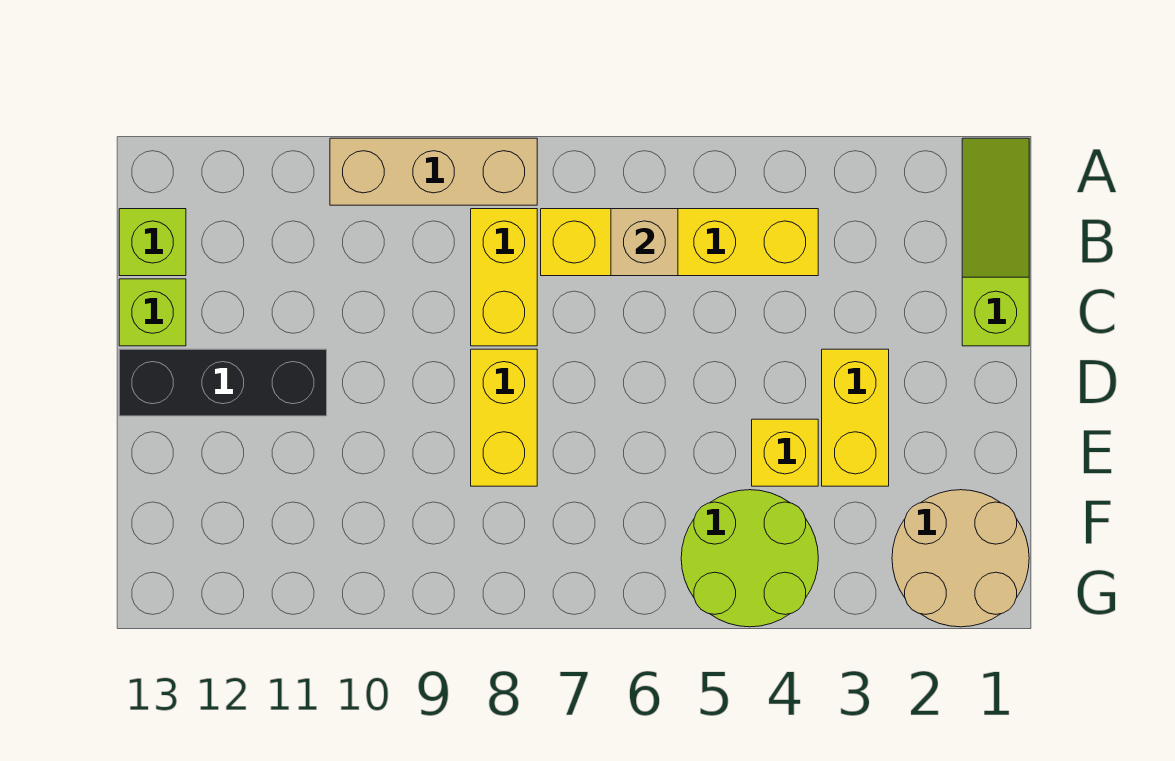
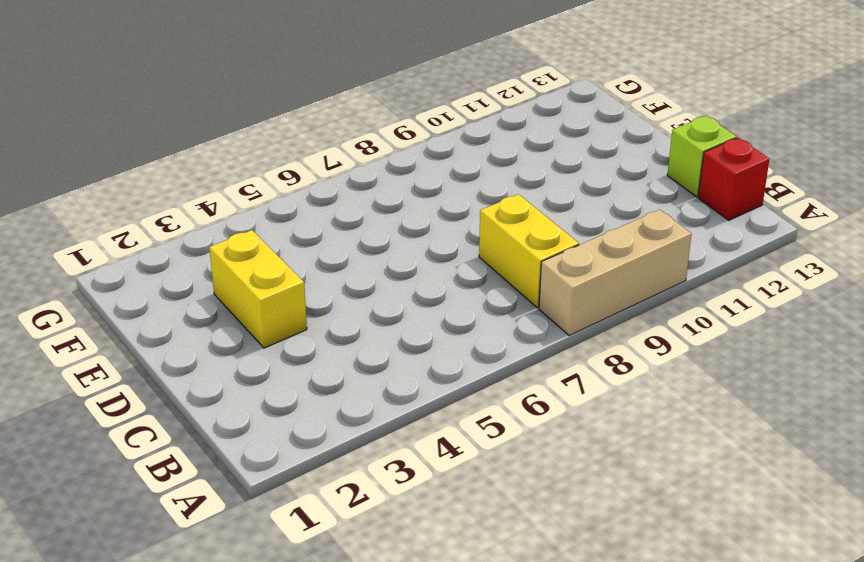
red brick B13 level 1 -> lime brick B13 level 1
none -> lime slope A1:C1 level 1 top C
none -> yellow brick B4:B7 level 1
none -> yellow brick D8:E8 level 1

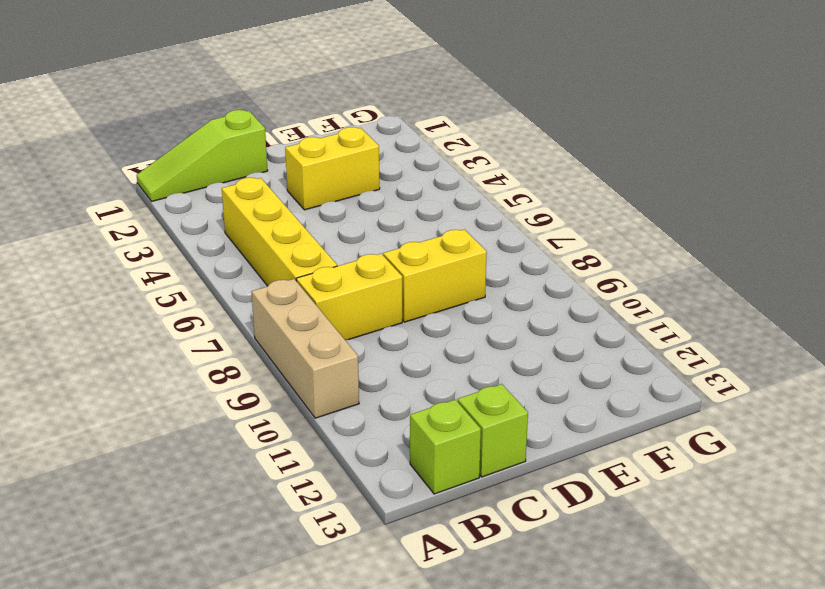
none -> black brick D11:D13 level 1
none -> yellow brick E4 level 1
none -> tan round brick F1:G2 level 1

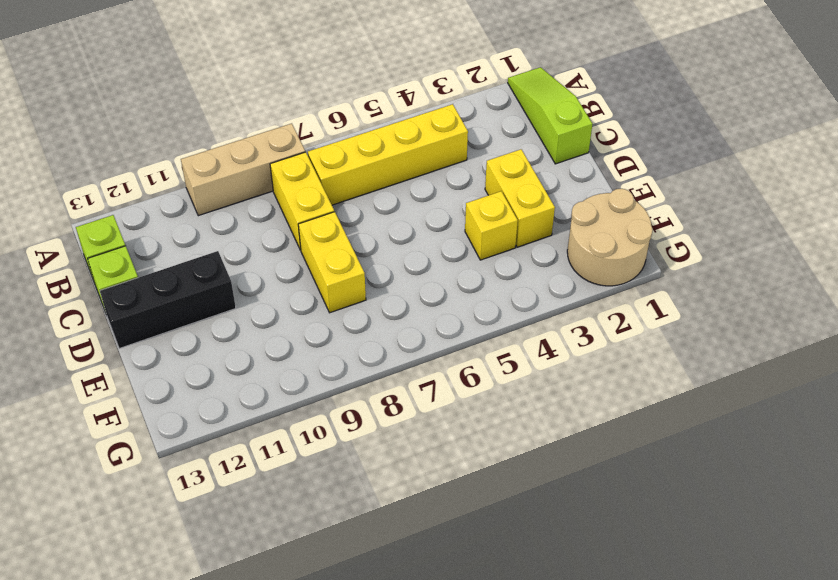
none -> lime round brick F4:G5 level 1
none -> tan brick B6 level 2

